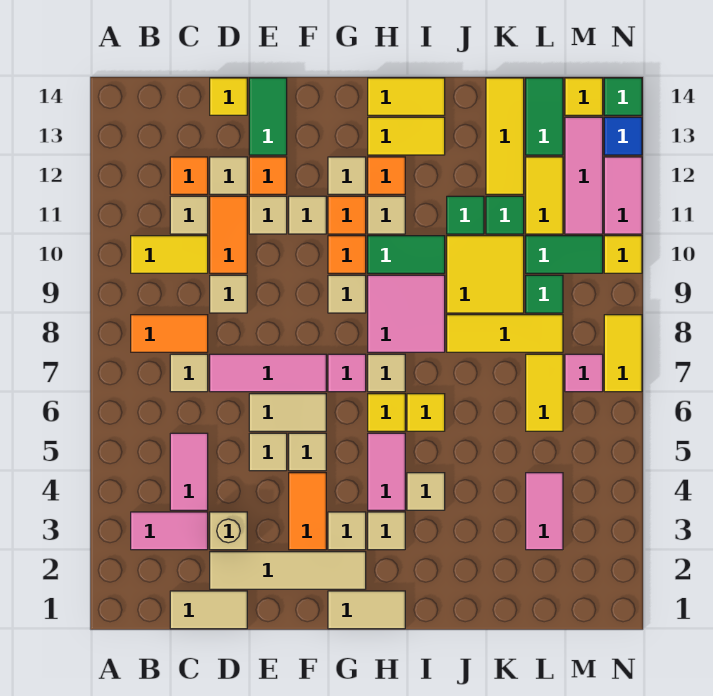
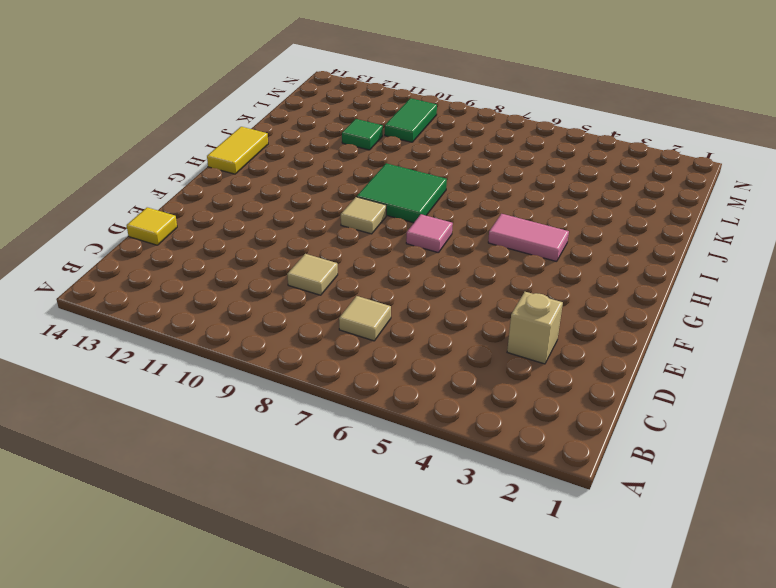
green tile H8:I9 level 1 -> pink tile H8:I9 level 1
none -> pink tile B3:C3 level 1
none -> orange tile B8:C8 level 1
none -> yellow tile B10:C10 level 1
none -> tan tile C1:D1 level 1

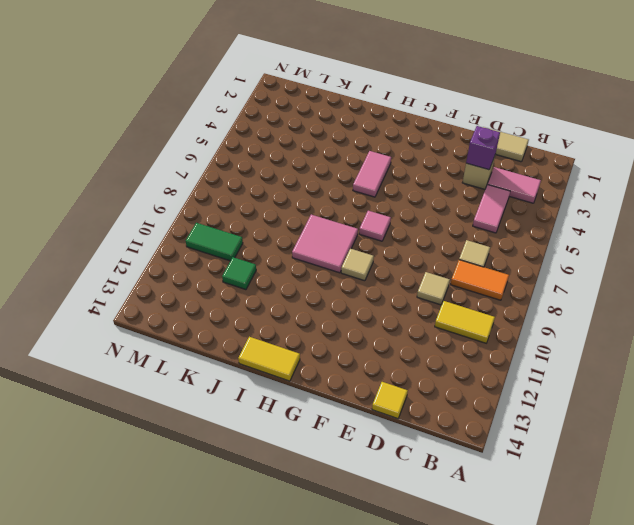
purple brick D3 level 2 -> none
none -> tan tile C11 level 1
none -> orange tile C12 level 1
none -> tan tile D2:G2 level 1
none -> pink tile D7:F7 level 1

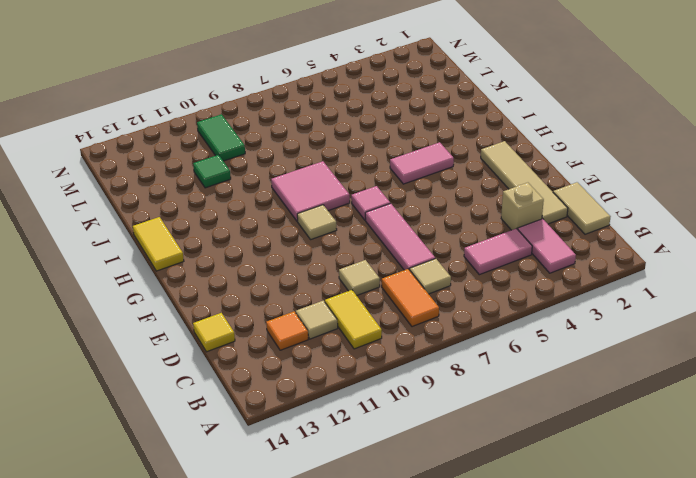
none -> orange tile D10:D11 level 1
none -> tan tile D12 level 1
none -> tan tile E5 level 1
none -> tan tile E6:F6 level 1

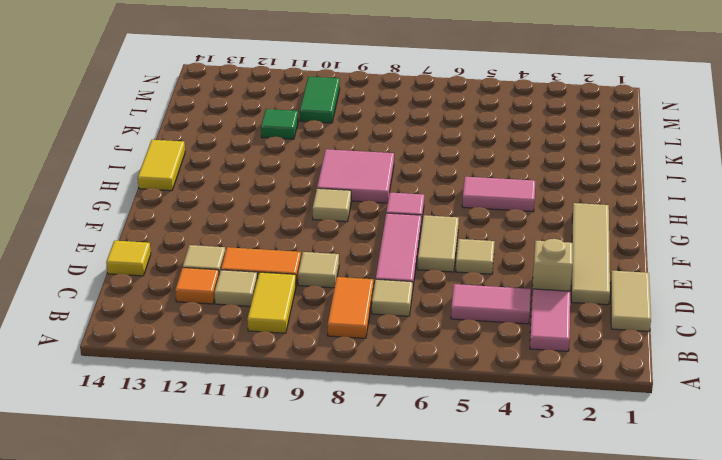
none -> tan tile E11 level 1
none -> orange tile E12 level 1
none -> green tile E13:E14 level 1
none -> orange tile F3:F4 level 1

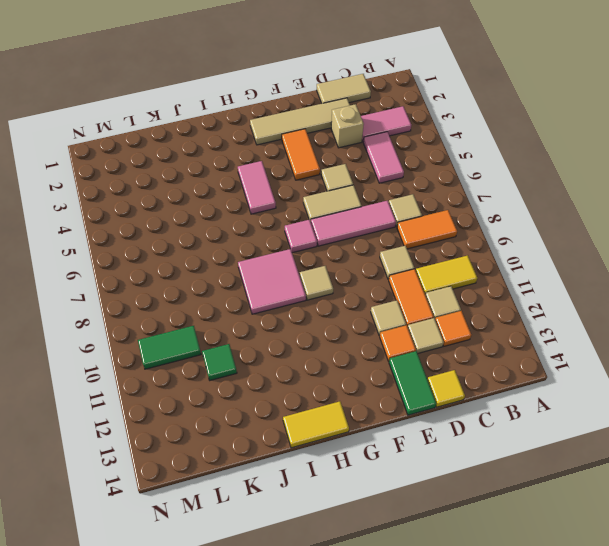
none -> tan tile F5 level 1
none -> tan tile F11 level 1
none -> tan tile G1:H1 level 1
none -> tan tile G3 level 1

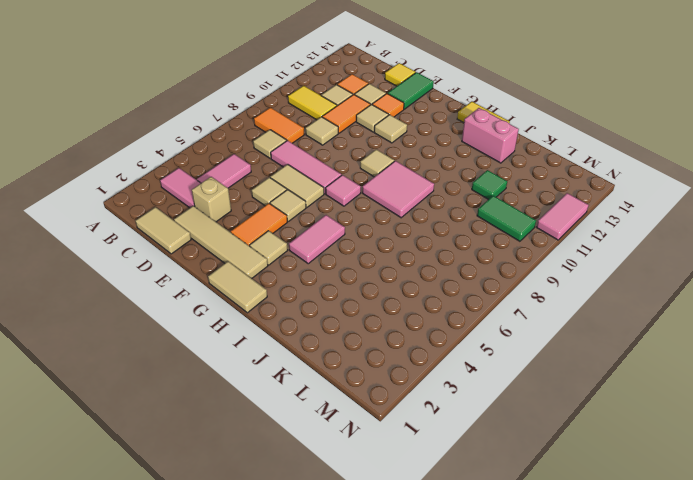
pink brick I13:J13 level 1 -> yellow tile H13:I13 level 1
none -> orange tile G10 level 1
none -> orange tile G11 level 1
none -> tan tile G12 level 1
none -> tan tile H3 level 1

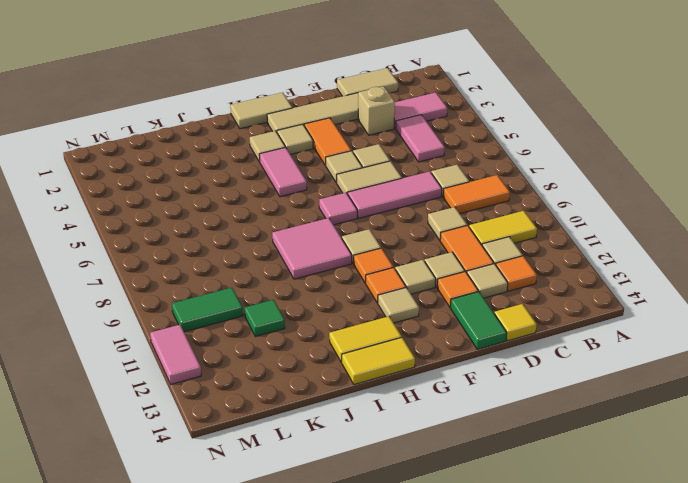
none -> yellow tile H6 level 1
none -> tan tile H7 level 1
none -> green tile H10:I10 level 1
none -> tan tile H11 level 1

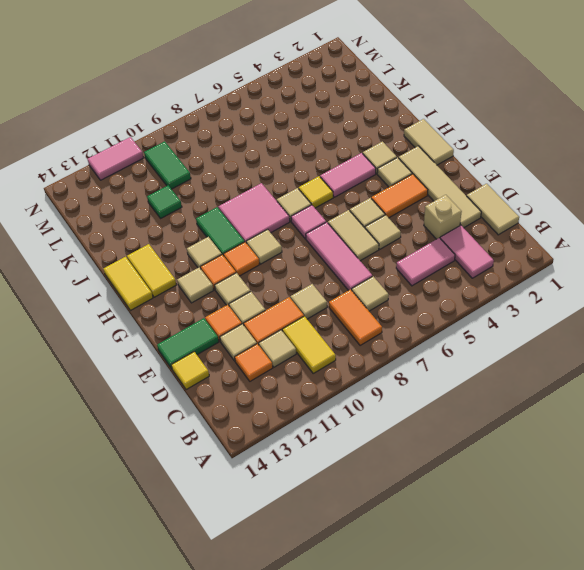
none -> orange tile H12 level 1
none -> tan tile I4 level 1
none -> yellow tile I6 level 1
none -> yellow tile J8:L8 level 1

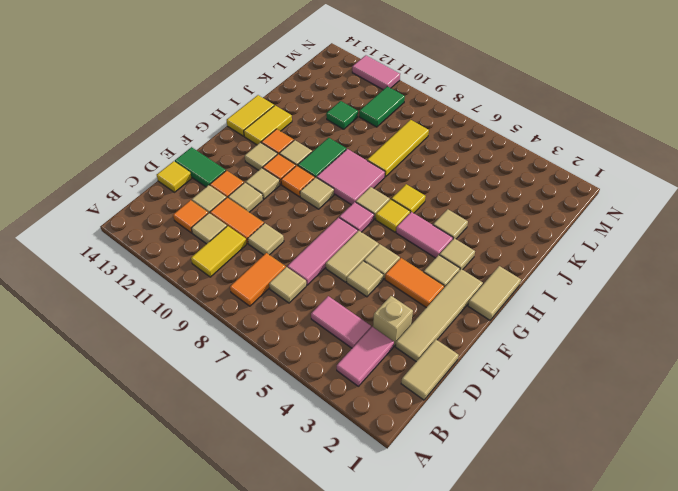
none -> yellow tile J9:K10 level 1
none -> green tile J11 level 1
none -> yellow tile K12:K14 level 1
none -> pink tile L3:L4 level 1

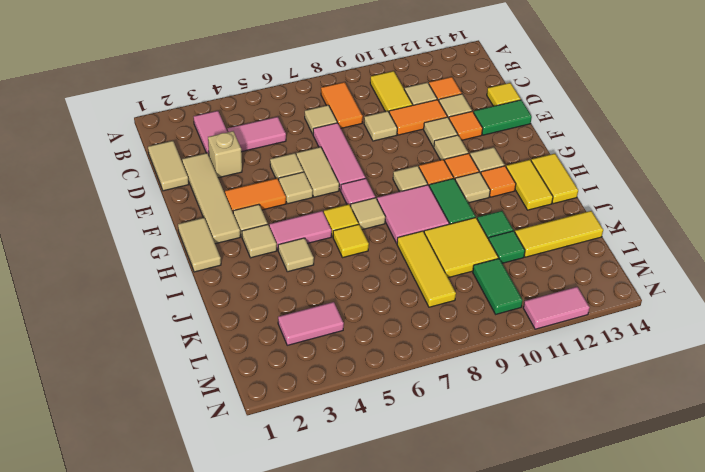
none -> yellow tile L6:L7 level 1
none -> green tile L9 level 1
none -> yellow tile L11:L12 level 1
none -> green tile L13:L14 level 1

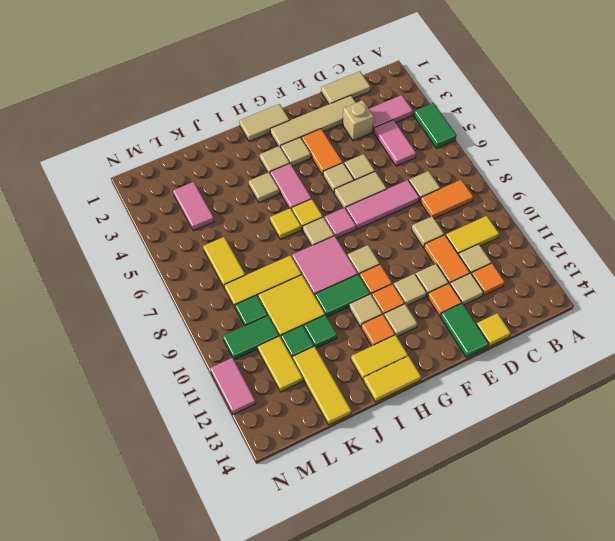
green tile A4:A5 level 1 -> green tile L13:L14 level 1
none -> pink tile M7 level 1
none -> pink tile M11:M13 level 1
none -> yellow tile M14 level 1
none -> yellow tile N7:N8 level 1

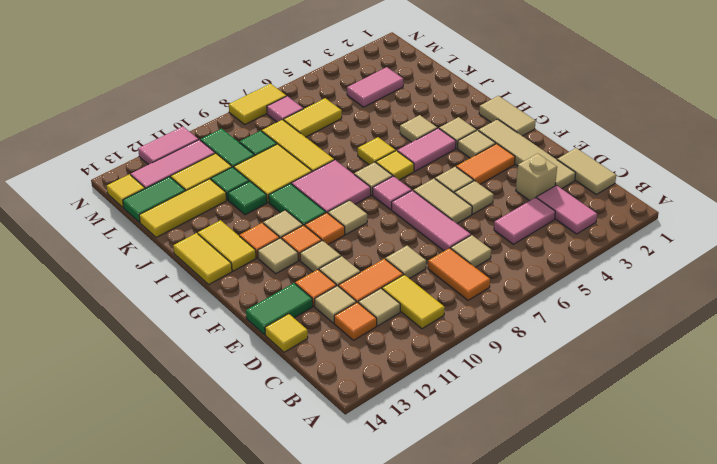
none -> yellow tile N10 level 1
none -> blue tile N13 level 1
none -> green tile N14 level 1

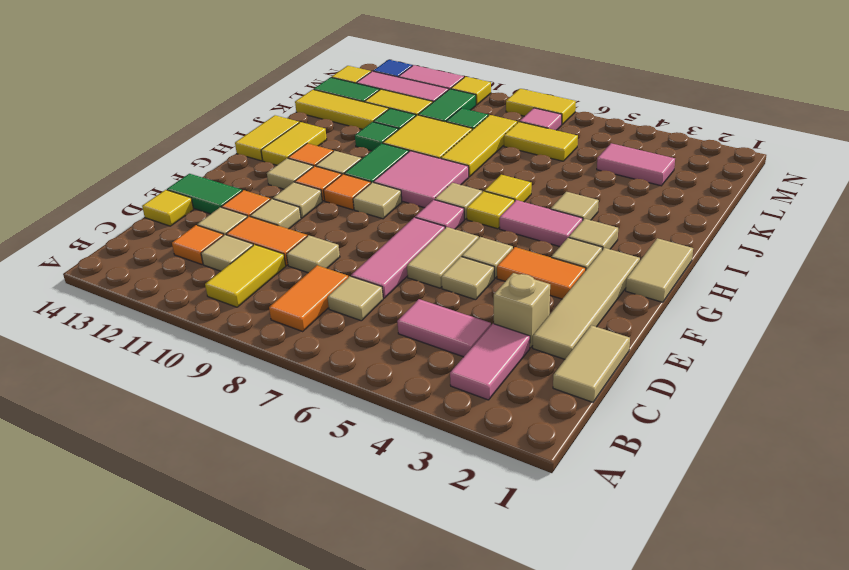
none -> green tile N14 level 1

